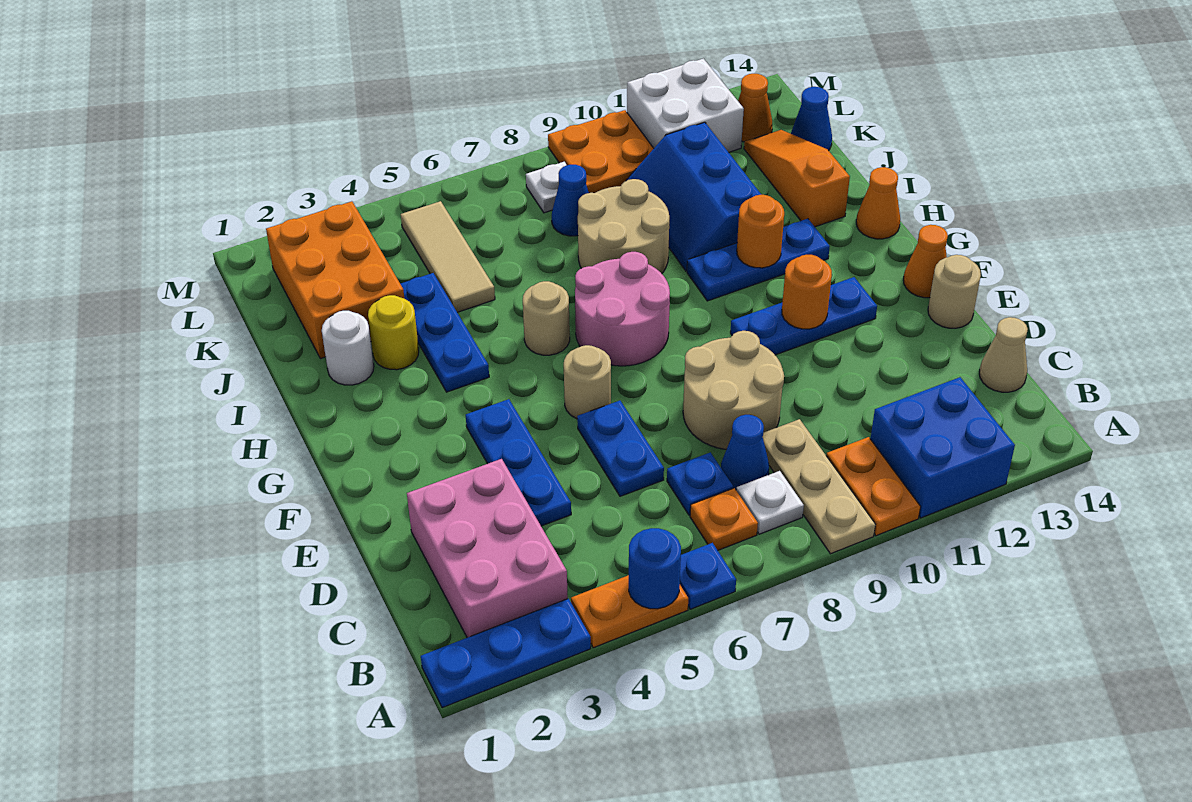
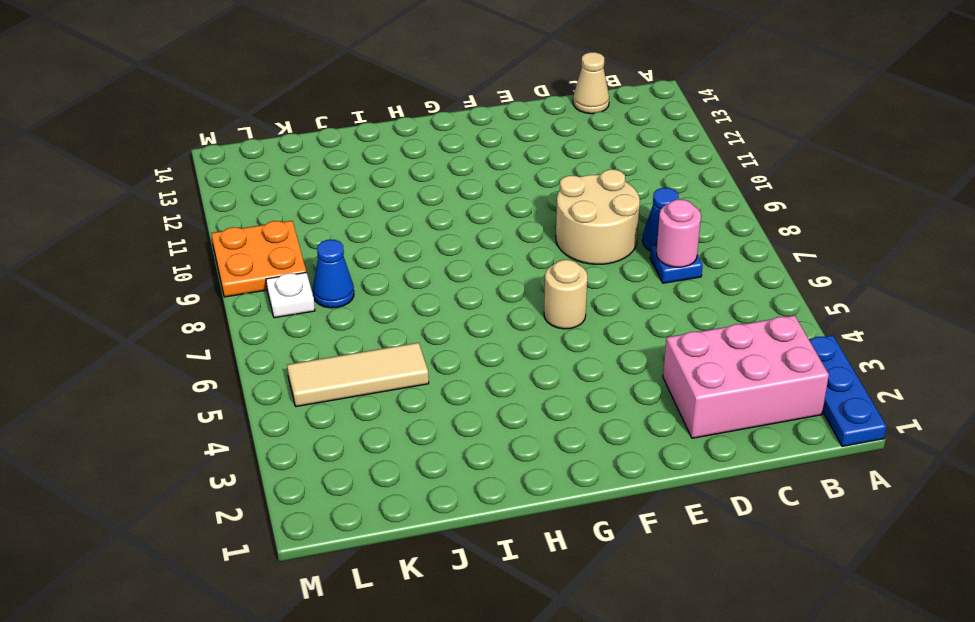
pink round brick C7 level 2 -> none
none -> orange plate A4:A5 level 1
none -> blue plate A6 level 1
none -> tan plate A9:C9 level 1
none -> orange plate A10:B10 level 1

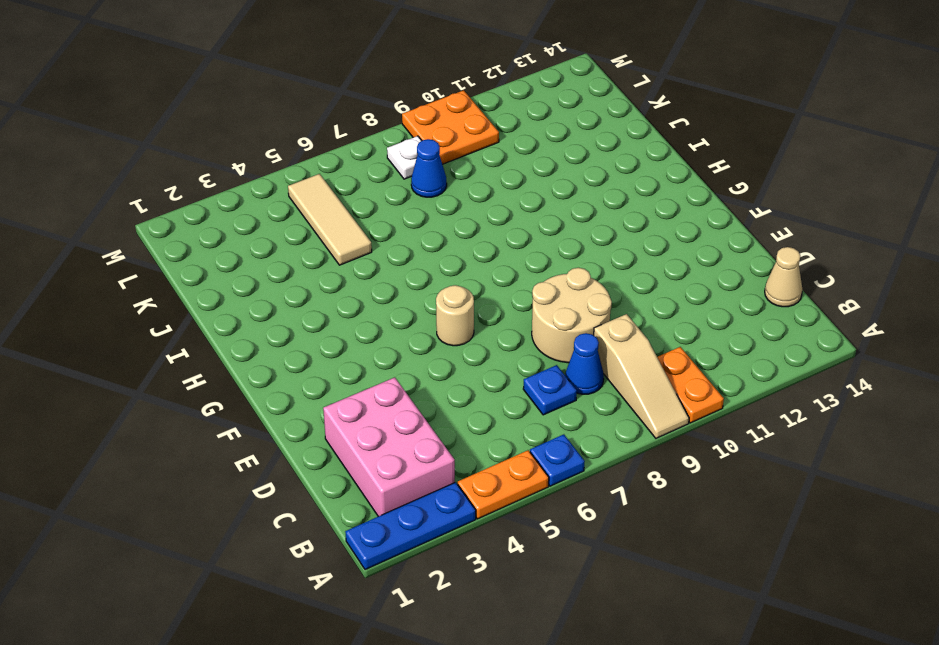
tan slope A9:C9 level 1 top C -> tan plate A9:C9 level 1
none -> blue brick A11:B12 level 1
none -> orange plate B7 level 1
none -> white plate B8 level 1
none -> blue plate D4:F4 level 1

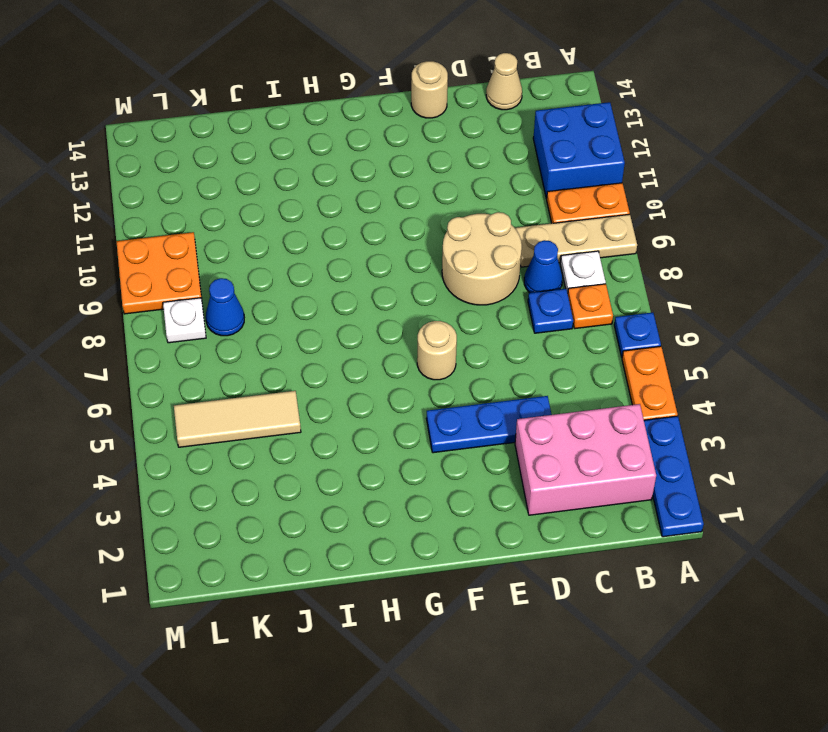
none -> blue plate D6:E6 level 1
none -> blue plate F10:F12 level 1
none -> orange cone F14 level 1
none -> pink round brick G7:H8 level 1

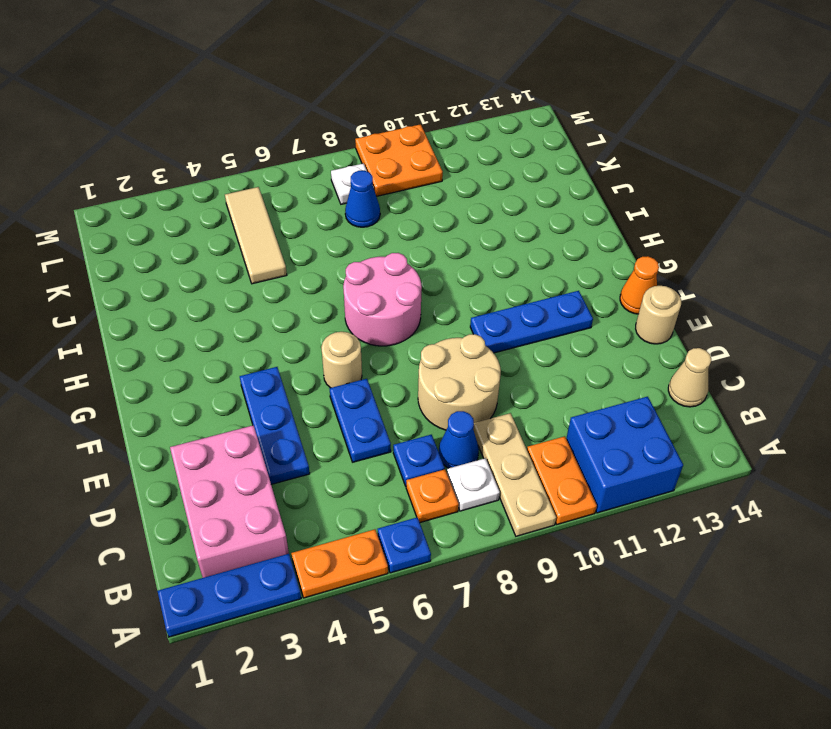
none -> blue plate H4:J4 level 1
none -> tan round brick H6 level 1
none -> blue plate H10:H12 level 1
none -> orange cone H14 level 1

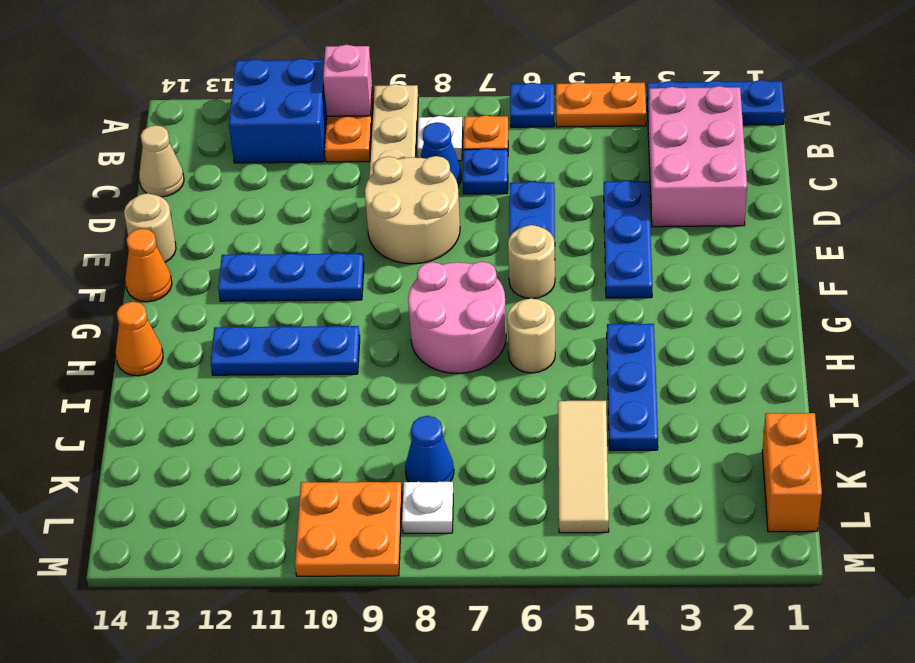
pink brick A10 level 2 -> none
orange brick K1:L1 level 1 -> none
none -> white round brick I2 level 1
none -> yellow round brick I3 level 1
none -> tan round brick I8:J9 level 1
none -> blue slope I10:K11 level 1 top 11

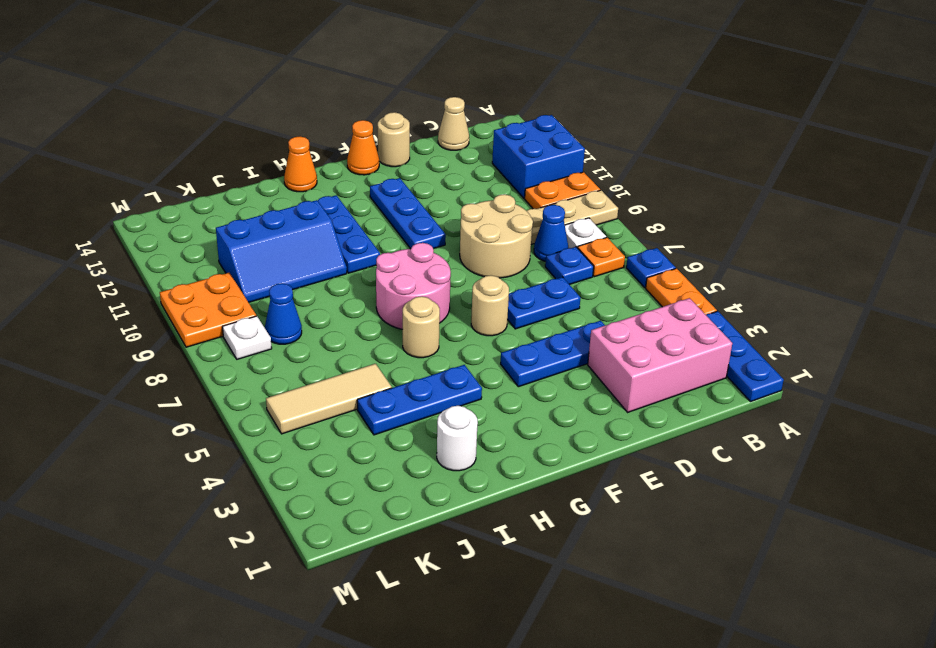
none -> yellow round brick I3 level 1
none -> tan round brick I8:J9 level 1
none -> orange slope I13:K13 level 1 top I
none -> orange brick J2:L3 level 1

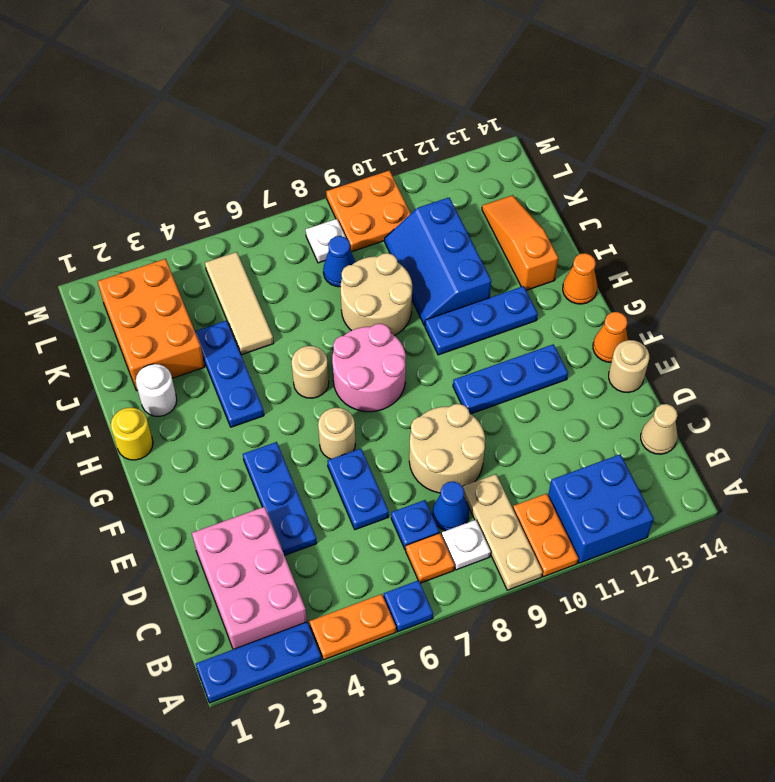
yellow round brick H1 level 1 -> yellow round brick I3 level 1
none -> blue cone K14 level 1
none -> white brick L11:M12 level 1
none -> orange cone L13 level 1
none -> blue round brick A5 level 2

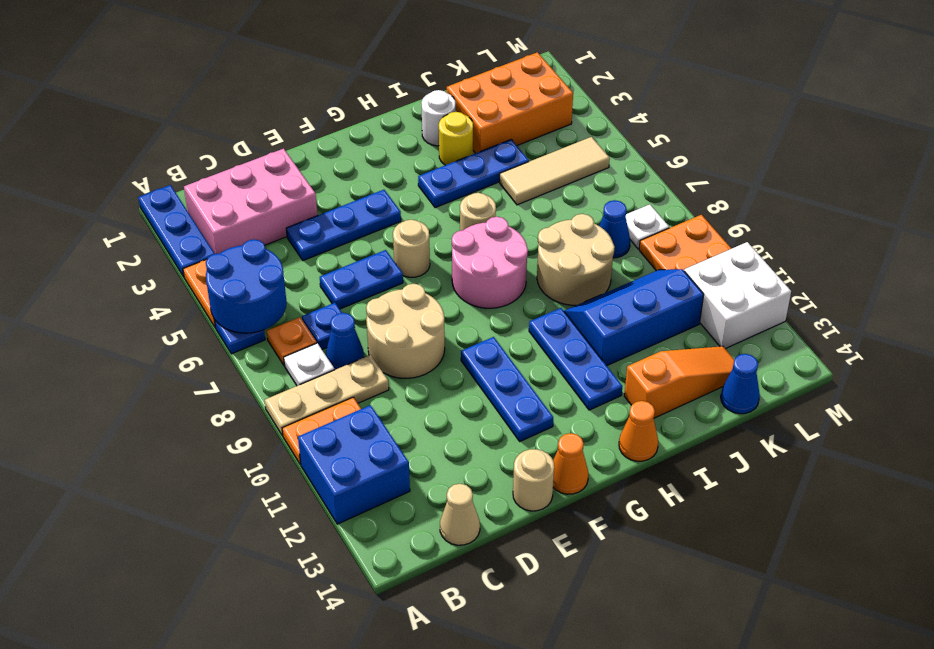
blue round brick A5:B6 level 2 -> blue round brick A5 level 2
none -> orange cone L13 level 1
none -> orange round brick F11 level 2
none -> orange round brick H11 level 2

